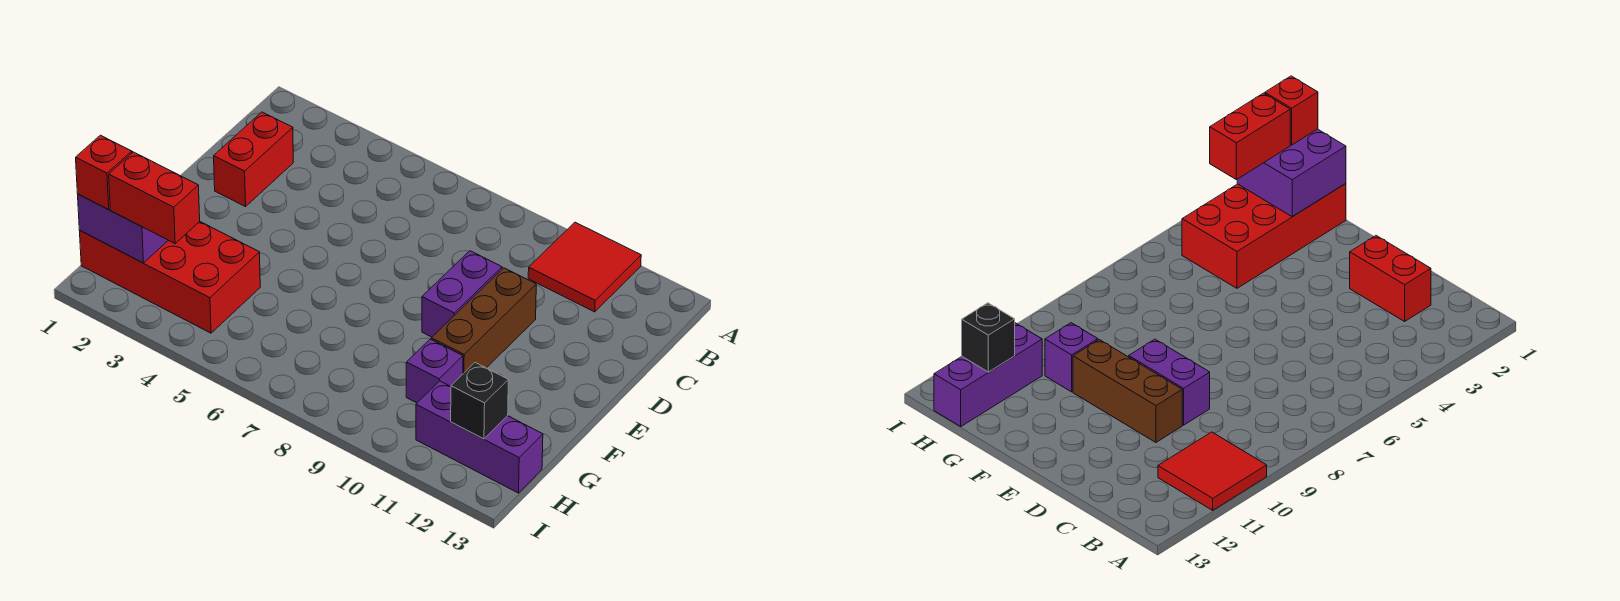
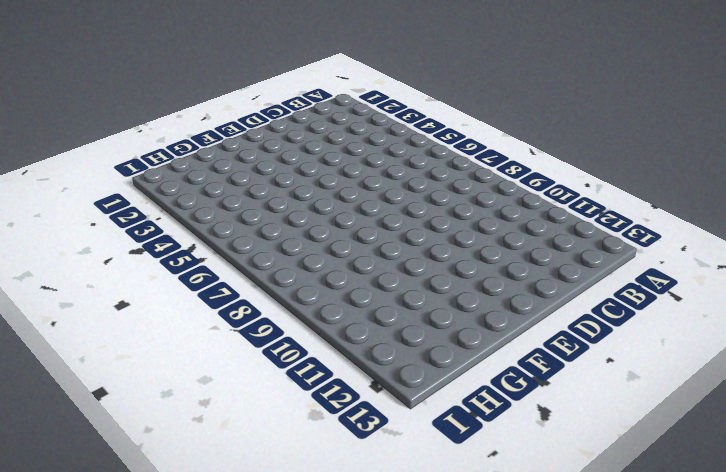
none -> red tile A10:B11 level 1
none -> red brick C2:D2 level 1

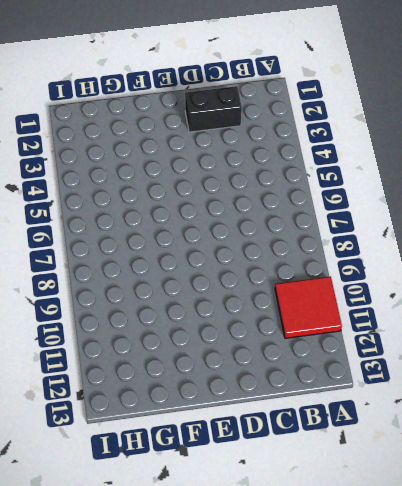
black brick C2:D2 level 1 -> red brick C2:D2 level 1
none -> purple brick D9:E9 level 1
none -> brown brick D10:F10 level 1

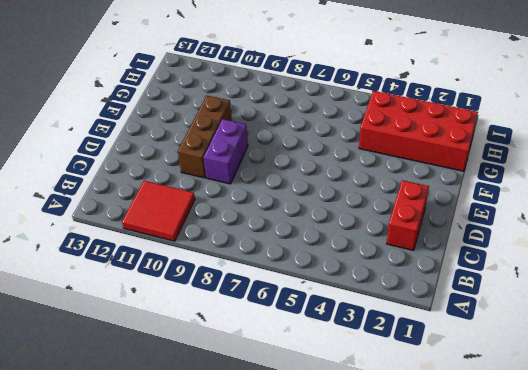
none -> purple brick G10 level 1
none -> purple brick H11:H13 level 1

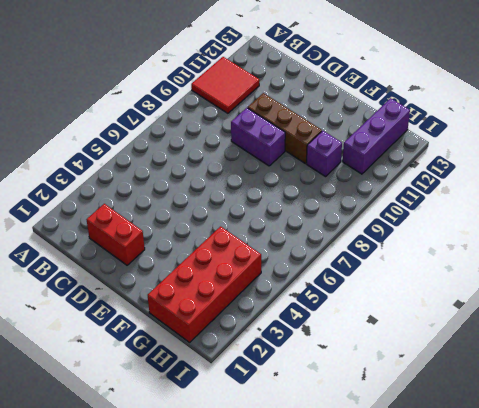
none -> purple brick G1:H2 level 2
none -> black brick H12 level 2

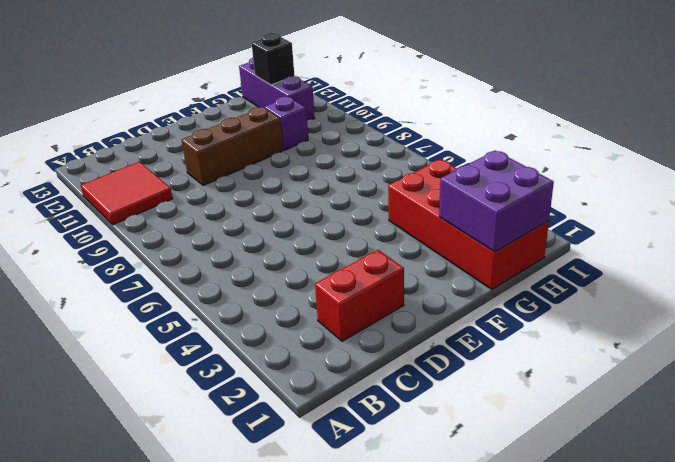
none -> purple brick D9:E9 level 1
none -> red brick H1 level 3

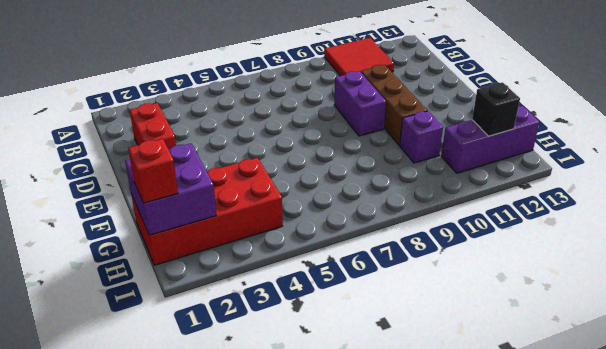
none -> red brick H2:H3 level 3

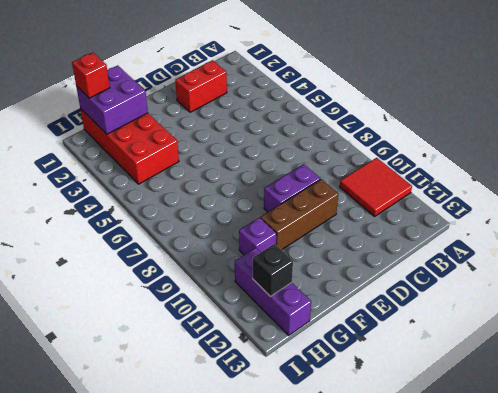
none -> red brick H2:H3 level 3

